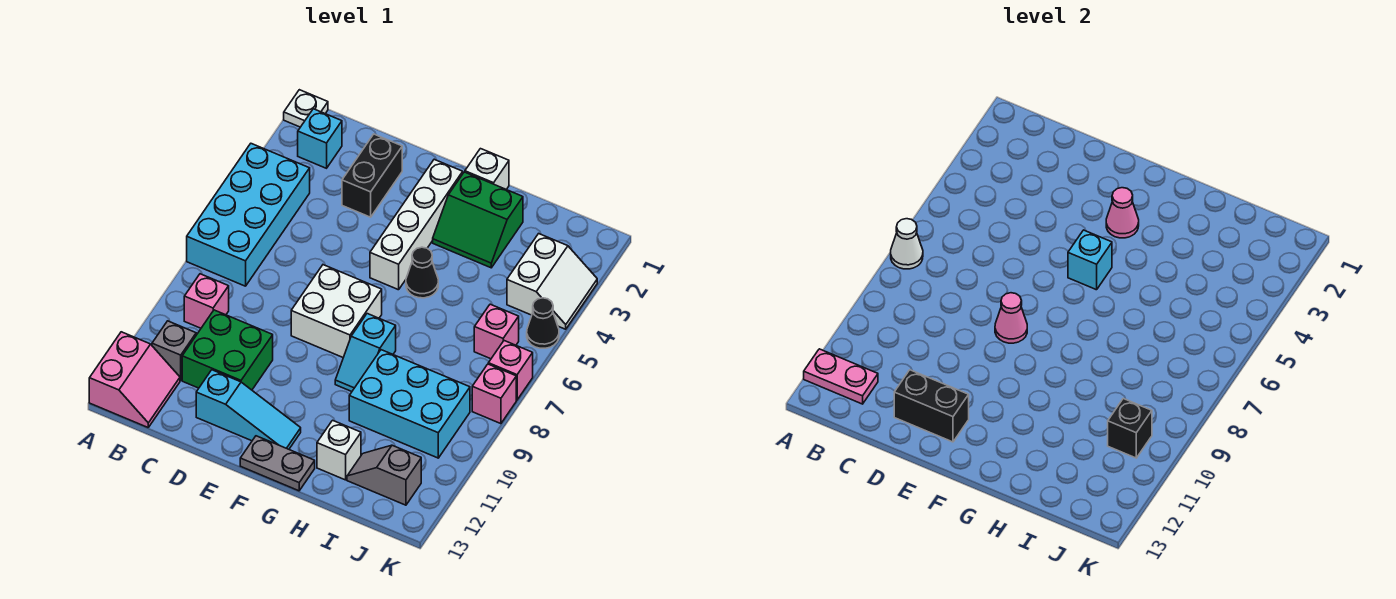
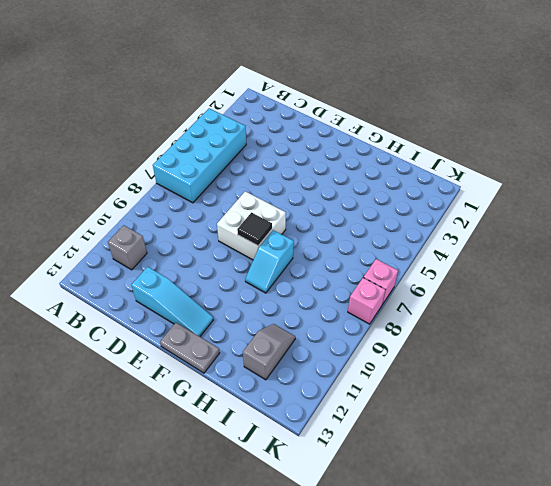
black tile F8 level 2 -> none
grey slope I11:I12 level 1 top 12 -> grey slope I12:J12 level 1 top J
none -> white plate A1 level 1
none -> pink slope A12:B13 level 1 top A
none -> cyan brick B2 level 1
none -> pink brick B9 level 1

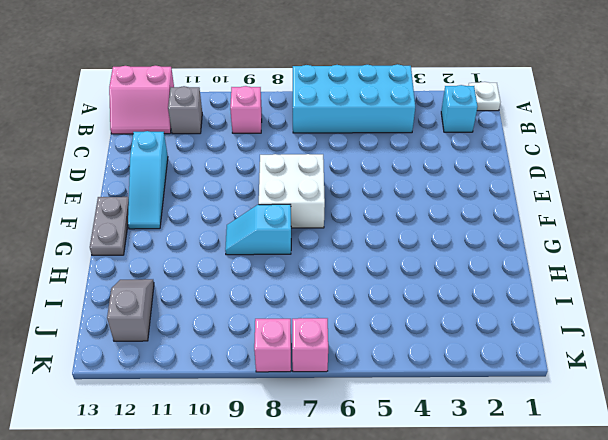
none -> green brick C10:D11 level 1
none -> black brick D2:D3 level 1
none -> white brick F2:F5 level 1
none -> white brick G1 level 1

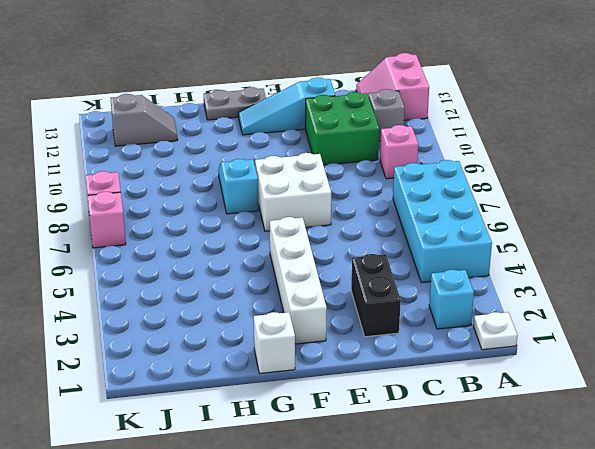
none -> green slope G2:H3 level 1 top 2
none -> black cone G5 level 1
none -> cyan brick H9:J10 level 1
none -> white brick H12 level 1

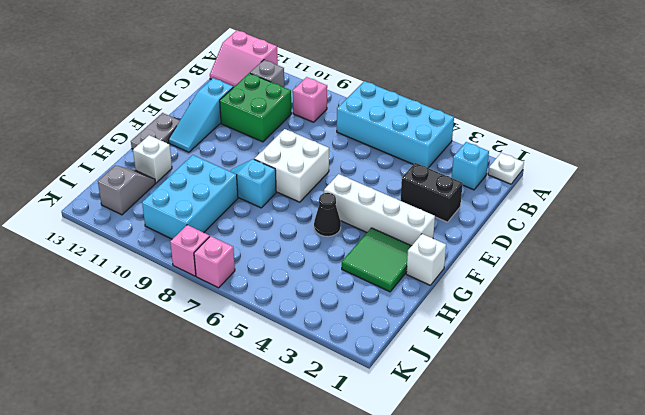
green tile G2:H3 level 1 -> green slope G2:H3 level 1 top 2
none -> white slope J3:K4 level 1 top J
none -> pink brick J6 level 1
none -> black cone K5 level 1
none -> white cone A7 level 2

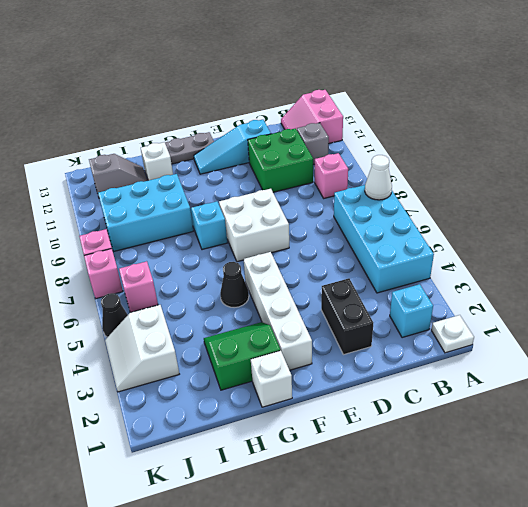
none -> pink plate A12:B12 level 2
none -> black brick D12:E12 level 2
none -> pink cone E8 level 2
none -> pink cone F3 level 2

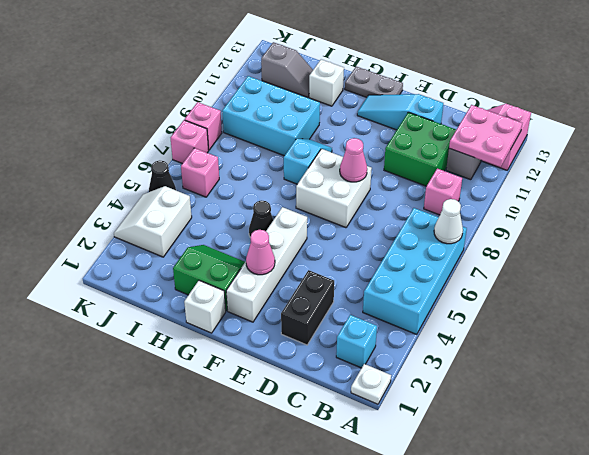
pink plate A11:B12 level 2 -> pink plate A12:B12 level 2
none -> black brick D12:E12 level 2
none -> cyan brick F5 level 2
none -> black brick J10 level 2

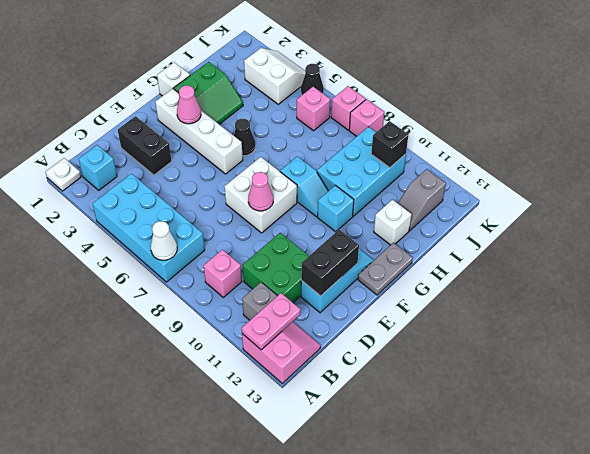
cyan brick G10 level 1 -> cyan brick F5 level 2

